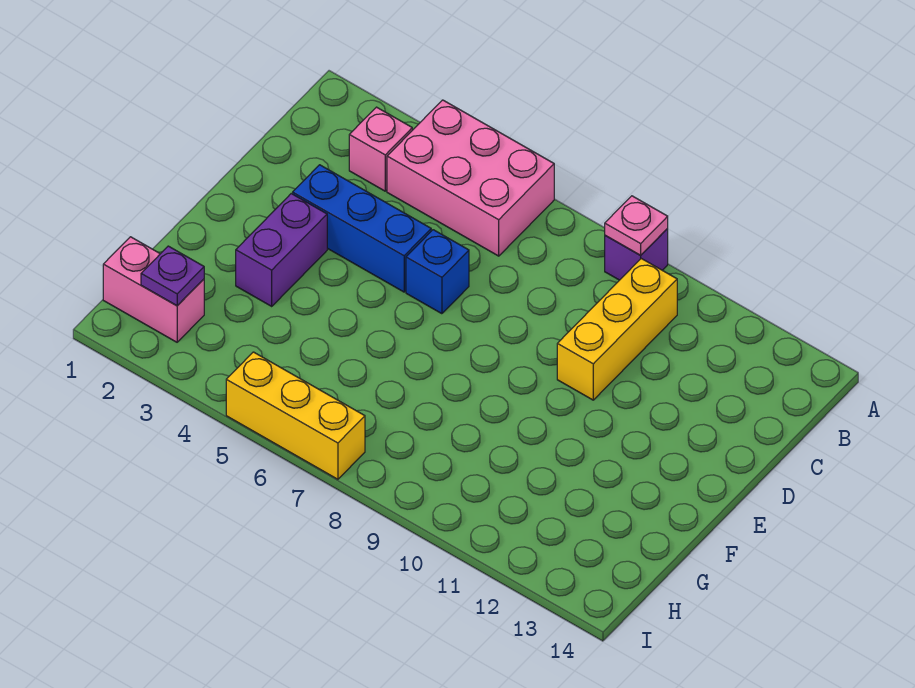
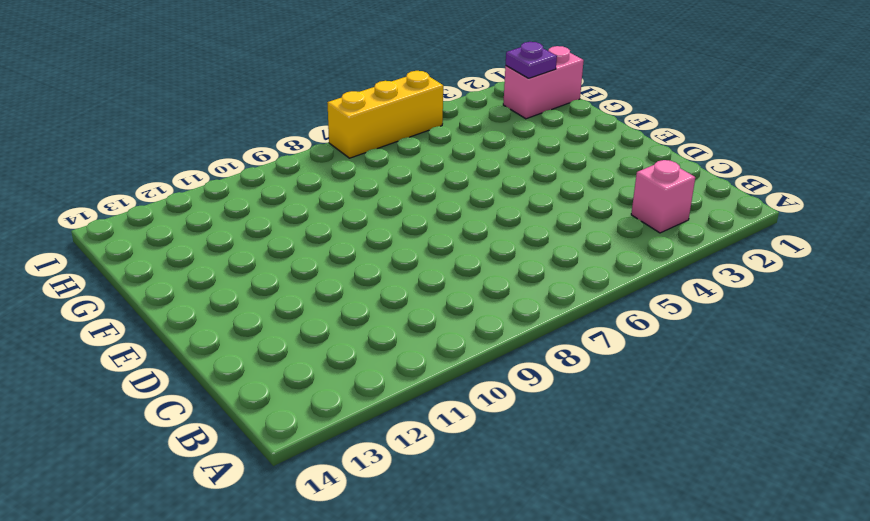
none -> pink brick A4:B6 level 1
none -> purple brick A9 level 1

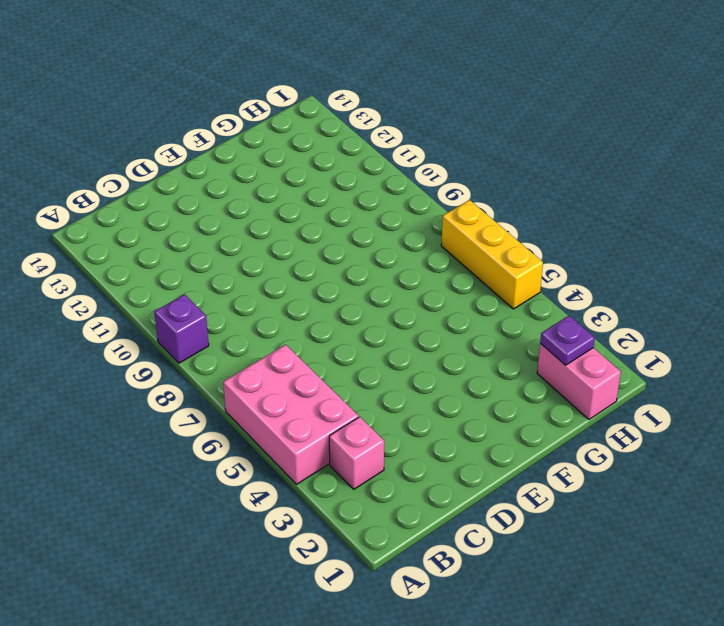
none -> yellow brick B10:D10 level 1
none -> blue brick D3:D5 level 1

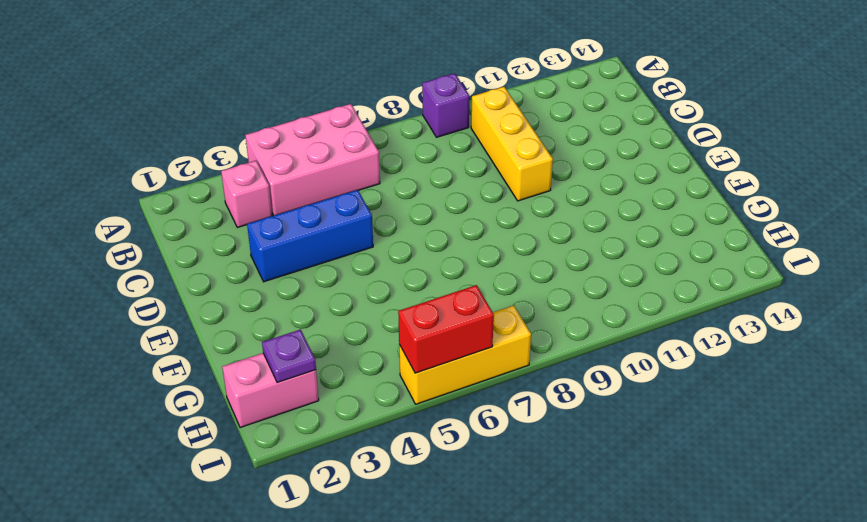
red brick I5:I6 level 2 -> none
none -> blue brick D6 level 1
none -> purple brick E3:F3 level 1

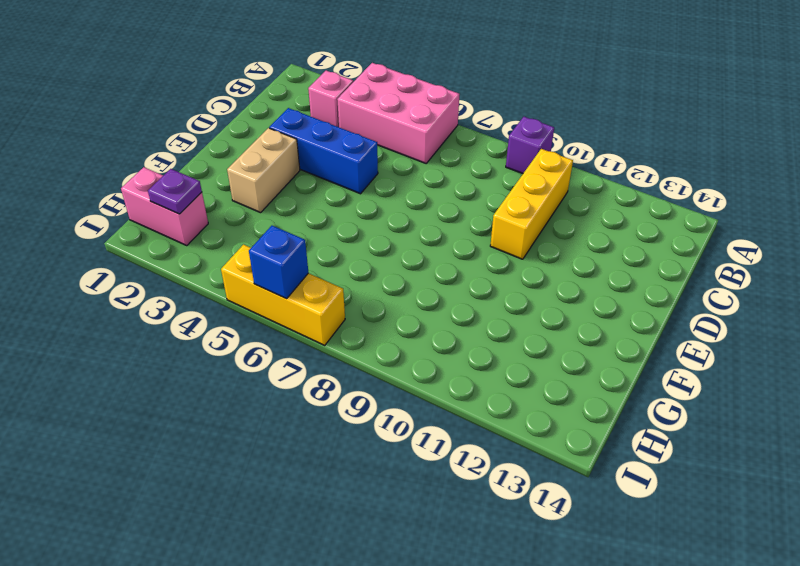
tan brick E3:F3 level 1 -> purple brick E3:F3 level 1
blue brick I6 level 2 -> blue brick D6 level 1
none -> pink plate A9 level 2

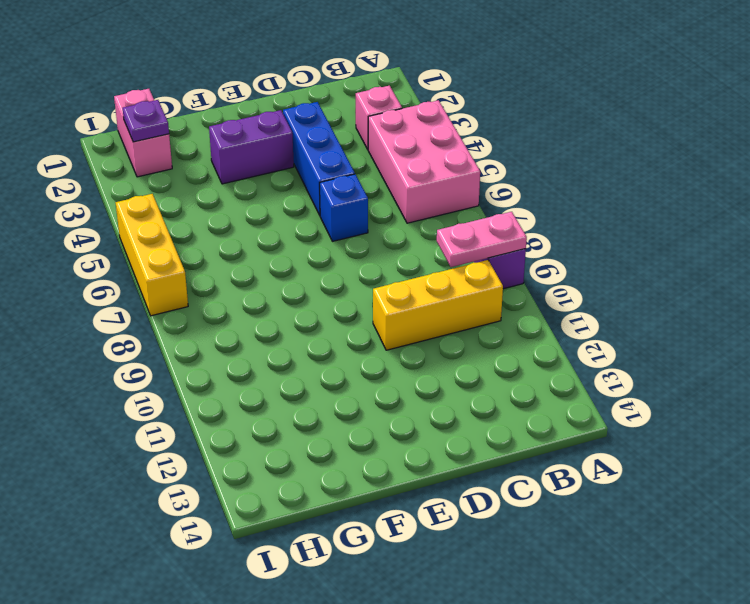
pink plate A9:B9 level 2 -> pink plate A9 level 2

